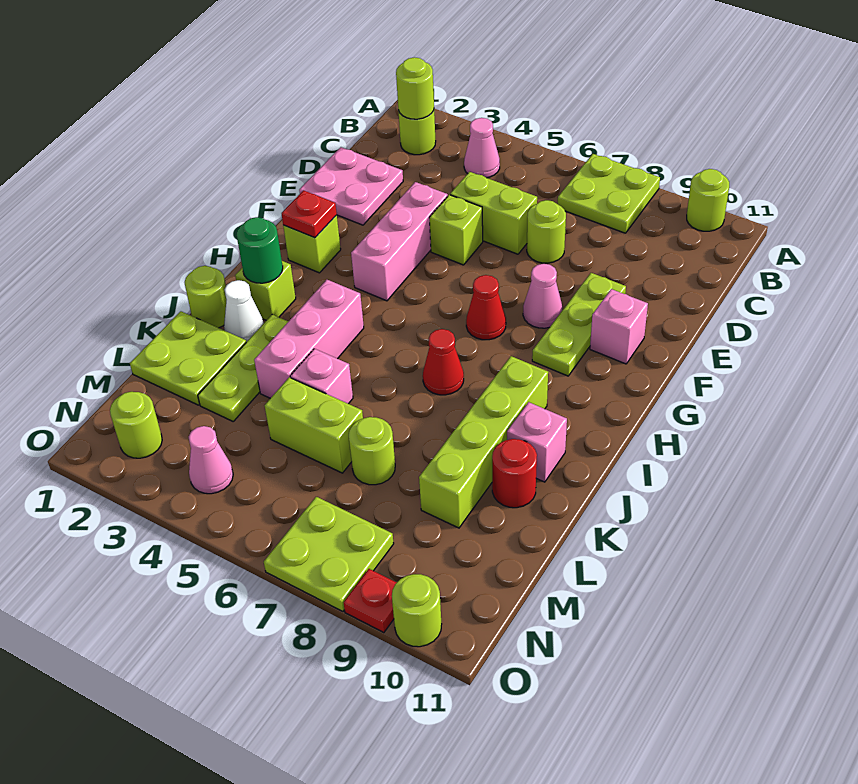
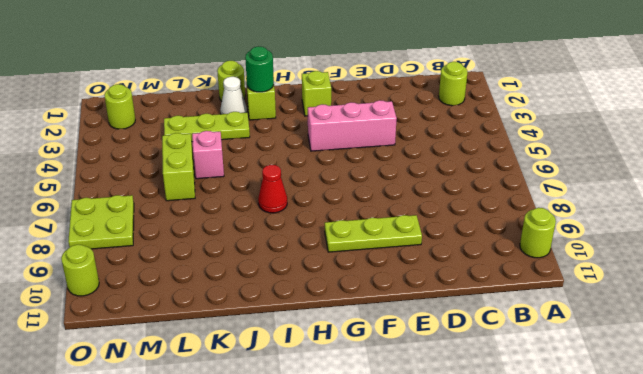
none -> lime plate A7:B8 level 1
none -> pink cone B4 level 1
none -> pink plate D1:E2 level 1
none -> lime brick D5:D6 level 1

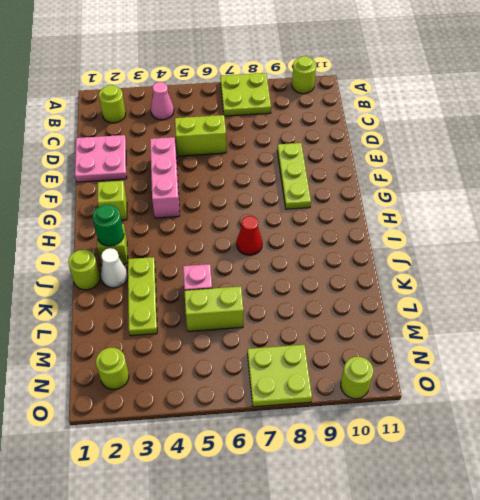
none -> lime round brick D7 level 1
none -> lime brick E5 level 1
none -> pink cone F8 level 1
none -> pink brick F10 level 1

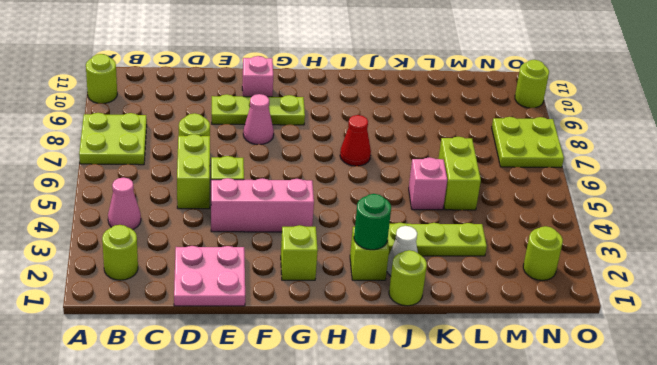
none -> red cone G7 level 1
none -> pink brick I4:K4 level 1
none -> lime brick I9:L9 level 1
none -> pink brick J10 level 1

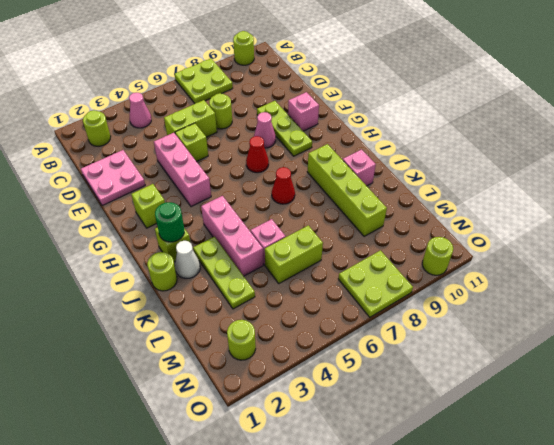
none -> lime plate K1:L2 level 1
none -> red round brick K10 level 1
none -> lime round brick L7 level 1
none -> pink cone N4 level 1

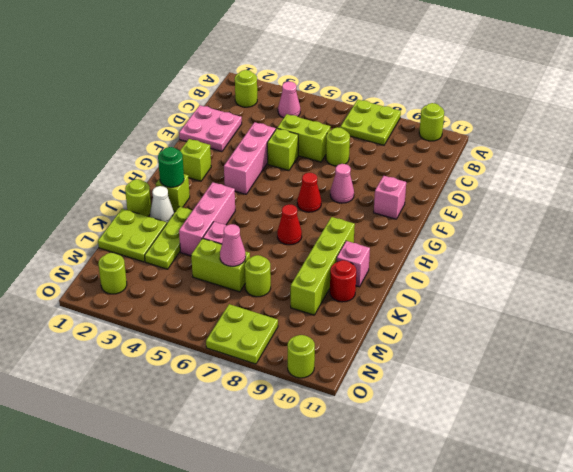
pink cone L6 level 2 -> pink cone N4 level 1
none -> lime plate E9:G9 level 1
none -> red plate O9 level 1
none -> lime round brick B2 level 2
none -> red plate G2 level 2

